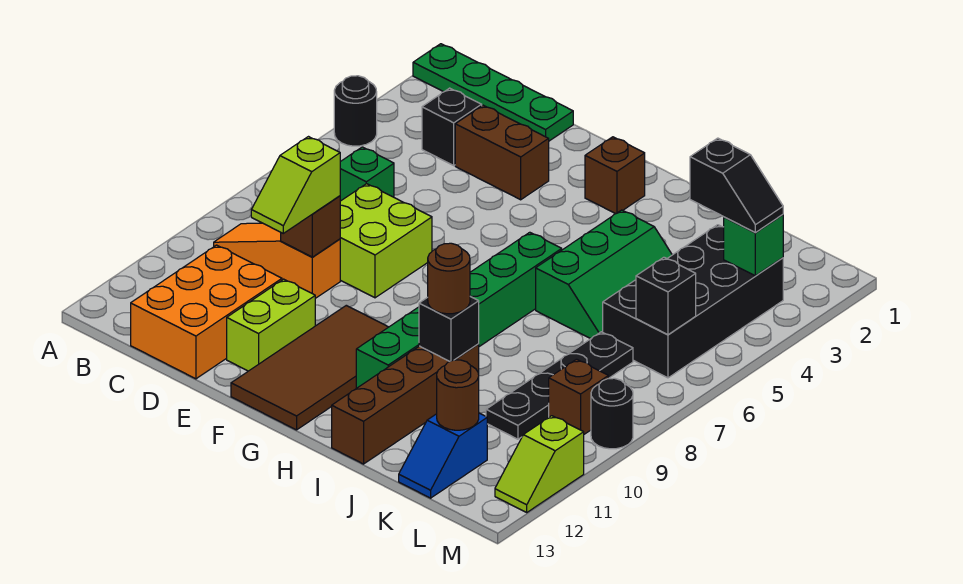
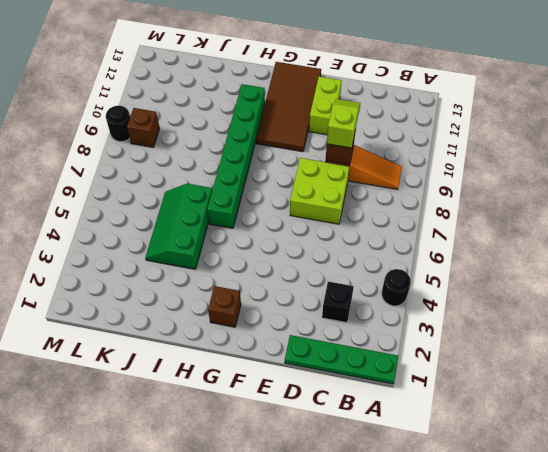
none -> green brick C6 level 1
none -> orange brick C11:D13 level 1
none -> brown brick D3:E3 level 1

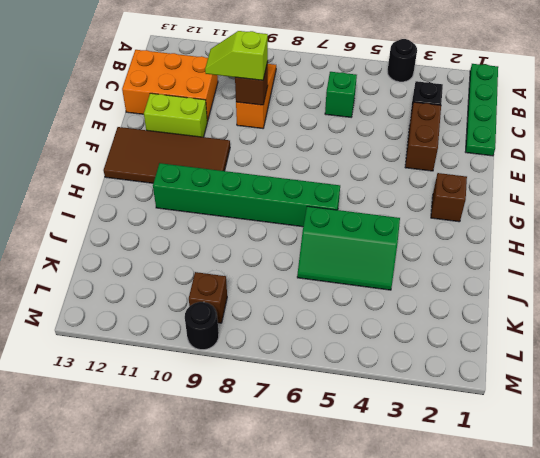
none -> lime brick D7:E8 level 1
none -> brown brick I10:I13 level 1
none -> black brick K3:L6 level 1

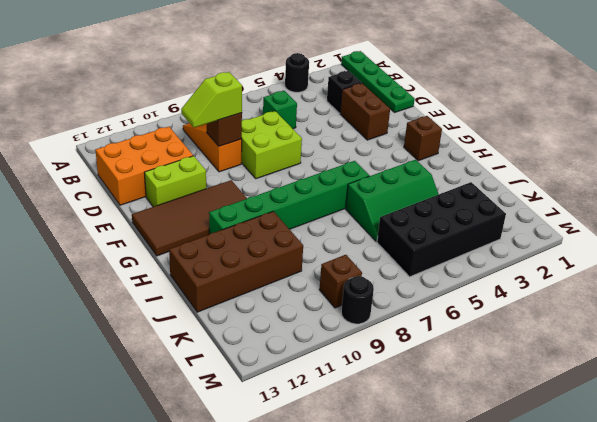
brown brick I10:J13 level 1 -> brown brick I10:I13 level 1
none -> black plate K7:K10 level 1
none -> blue slope K12:K13 level 1 top 12
none -> lime slope M11:M12 level 1 top 11

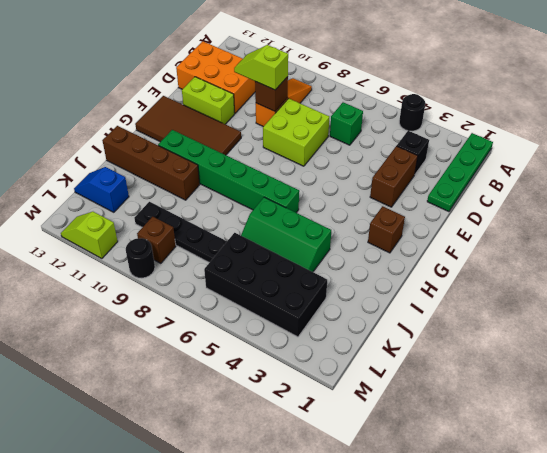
none -> black brick I10 level 2
none -> brown round brick K12 level 2
none -> green brick L3 level 2

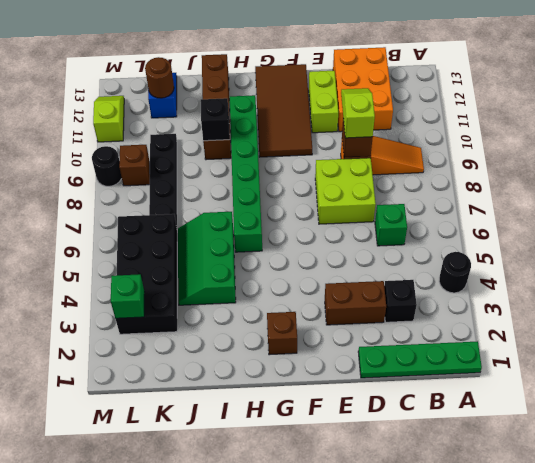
none -> black brick L6 level 2
none -> brown round brick I10 level 3
none -> black slope K3:L3 level 3 top K

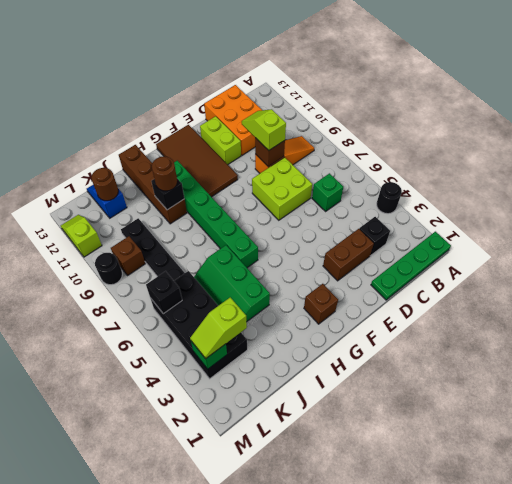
lime slope K3:L3 level 3 top K -> black slope K3:L3 level 3 top K

